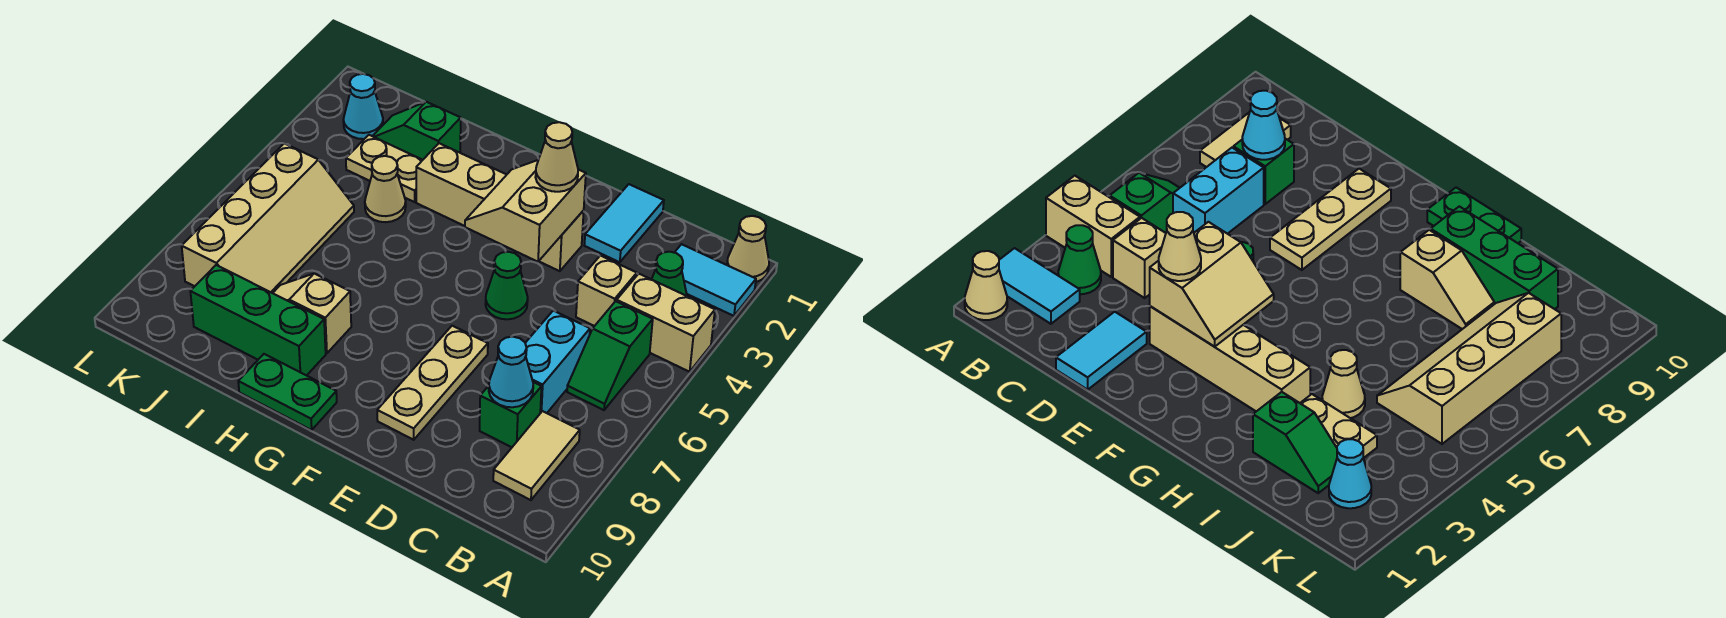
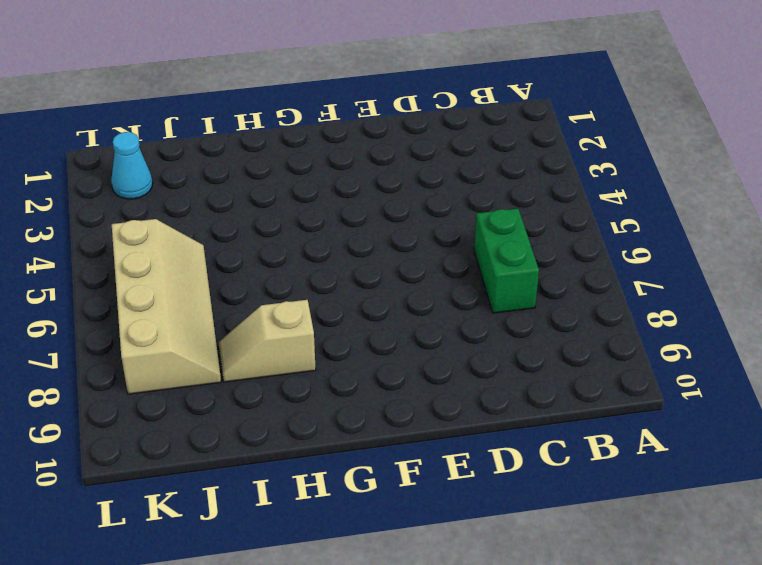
green brick C6:C7 level 1 -> cyan brick C6:C7 level 1
none -> tan cone A1 level 1
none -> cyan tile A2:B2 level 1
none -> tan brick A4:B4 level 1

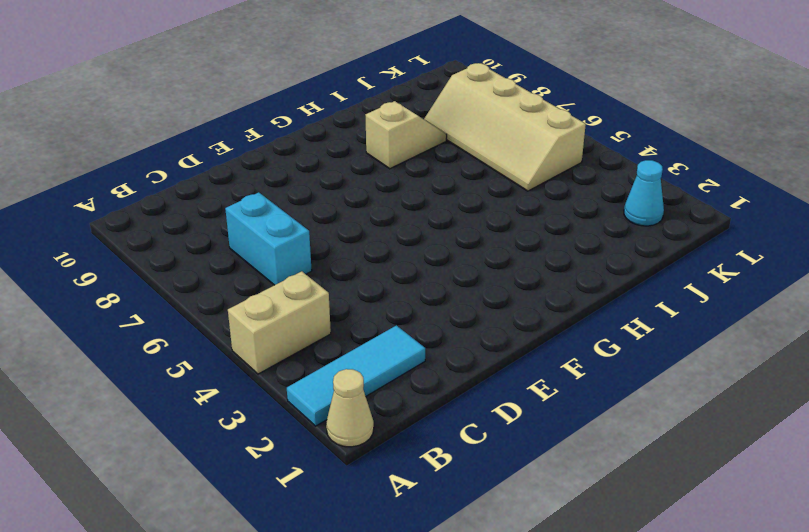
cyan tile A2:C2 level 1 -> cyan tile A2:B2 level 1
none -> green cone B3 level 1
none -> green slope B5:B6 level 1 top 5
none -> tan tile B8:B9 level 1

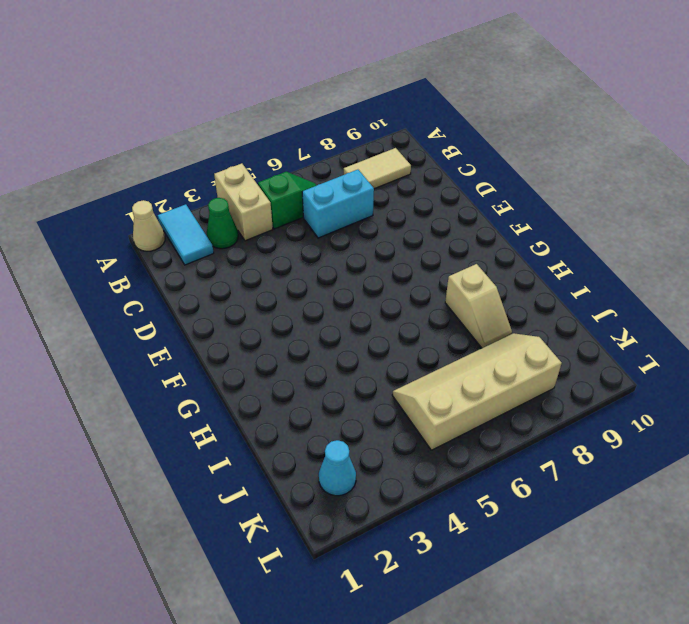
none -> tan brick C4 level 1
none -> green brick C8 level 1
none -> cyan tile D1:D2 level 1

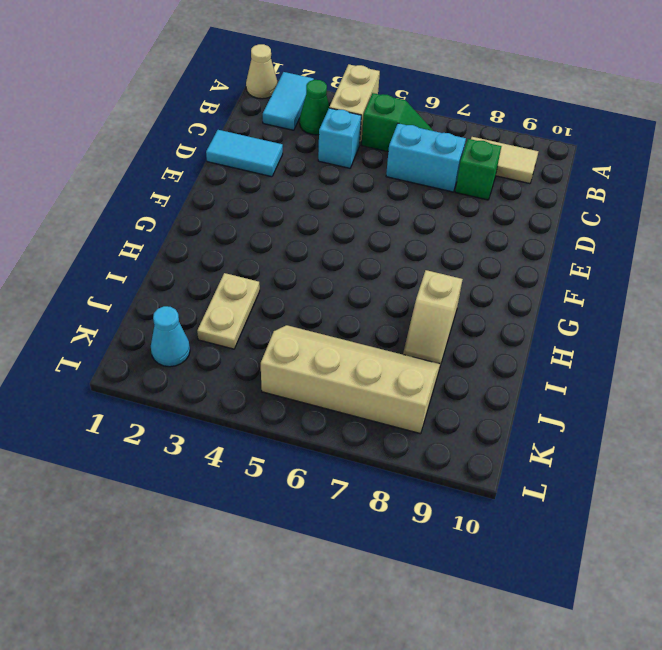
cyan brick C4 level 1 -> tan brick C4 level 1
none -> tan brick E3:H3 level 1
none -> green cone E5 level 1
none -> tan plate E7:E9 level 1

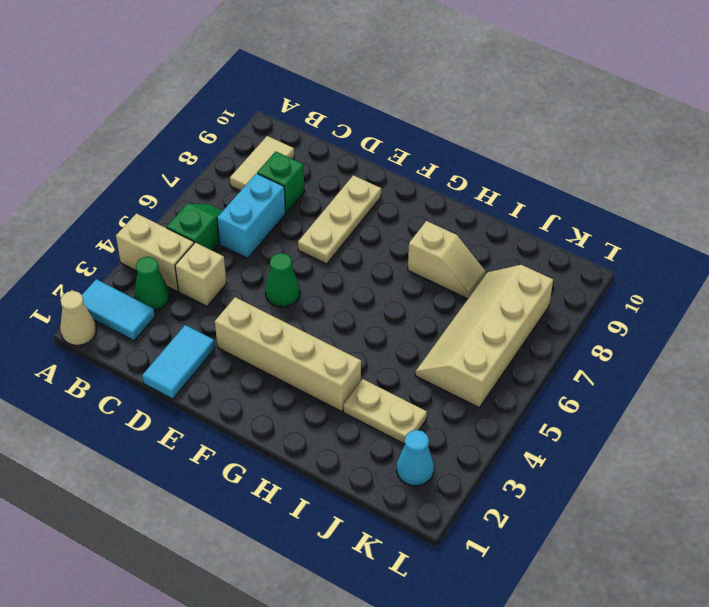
none -> green plate G10:H10 level 1
none -> green brick H9:J9 level 1
none -> green slope I2:J2 level 1 top I

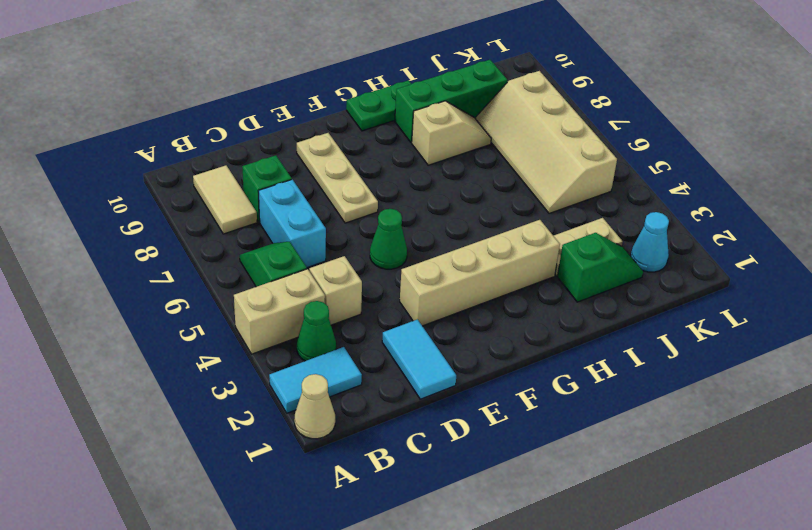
none -> tan cone I4 level 1
none -> cyan cone C8 level 2
none -> tan slope E3:F4 level 2 top E

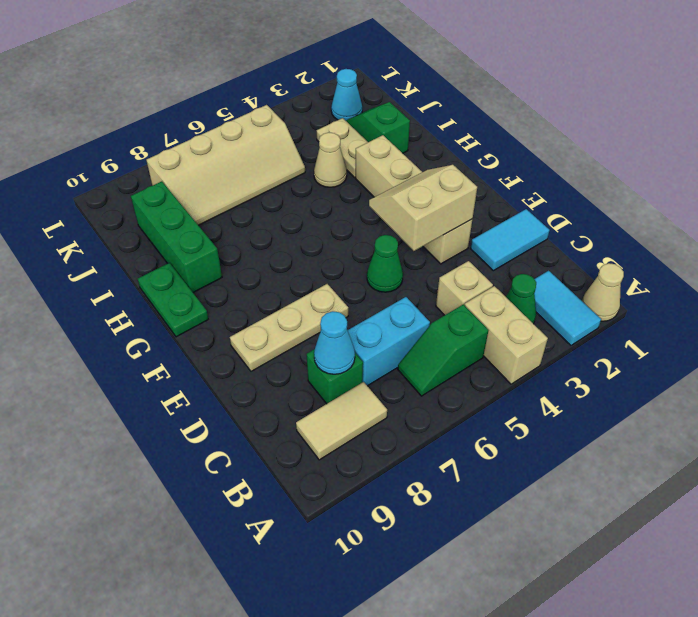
none -> tan slope H8:I8 level 1 top H
none -> tan cone E3 level 3

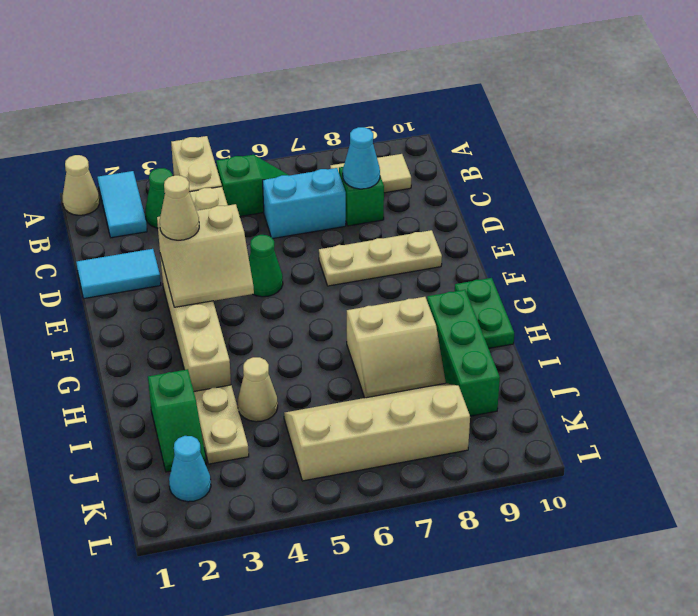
tan slope H7:I8 level 1 top H -> tan slope H8:I8 level 1 top H

